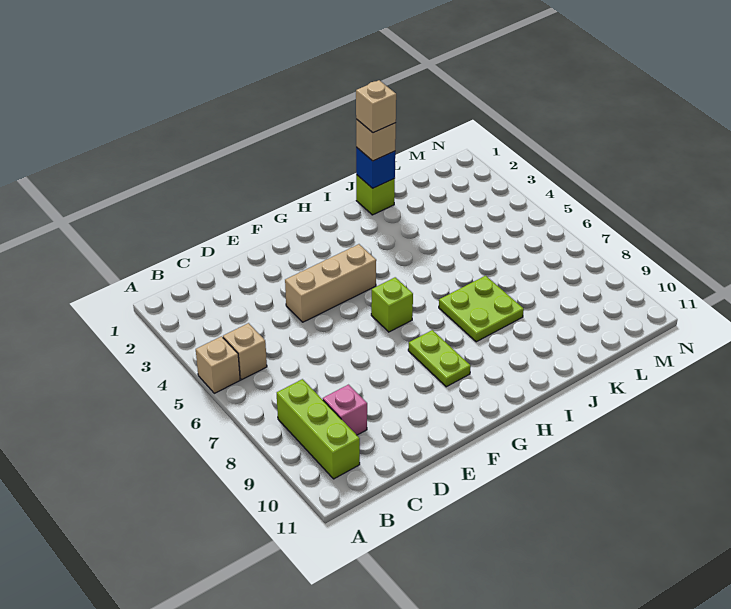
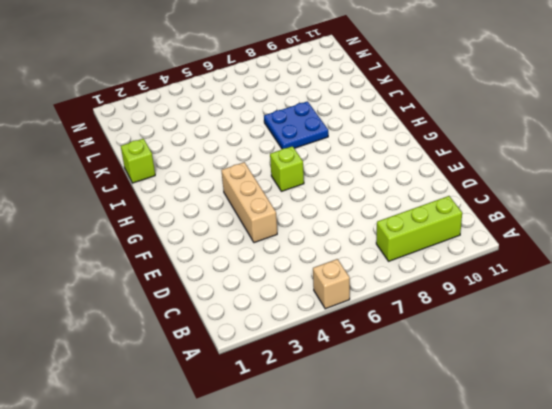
blue plate I7:J8 level 1 -> lime plate I7:J8 level 1
none -> tan brick B5 level 1
none -> pink brick C9 level 1
none -> lime plate G8:G9 level 1

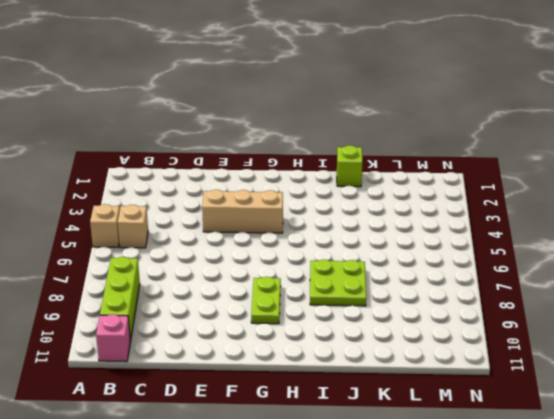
pink brick B11 level 1 -> pink brick C9 level 1
none -> lime brick G6 level 1
none -> blue brick J1 level 2
none -> tan brick J1 level 3

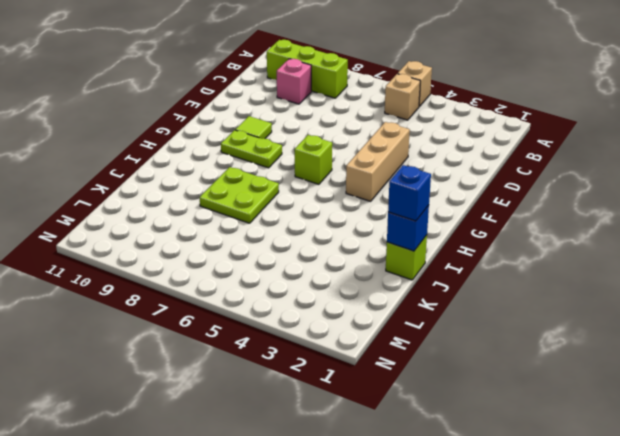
lime tile F9 level 1 -> none
blue brick J1 level 3 -> tan brick J1 level 3
none -> tan brick J1 level 4

